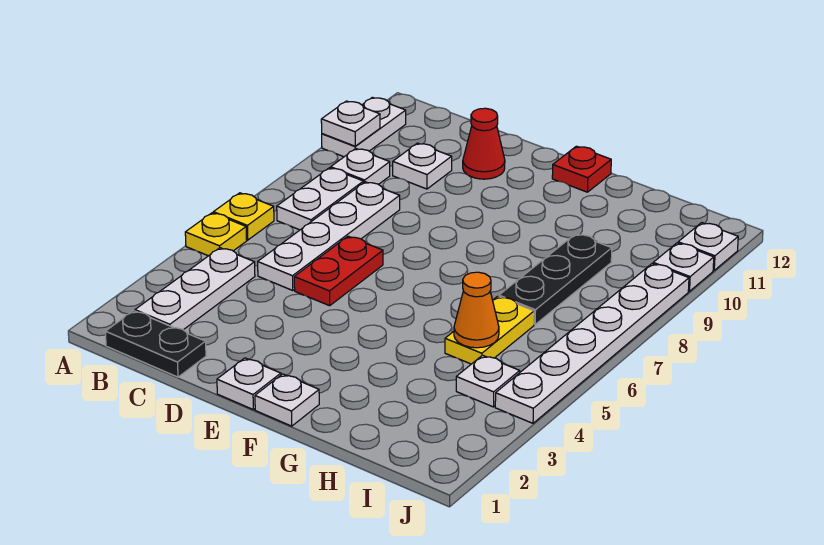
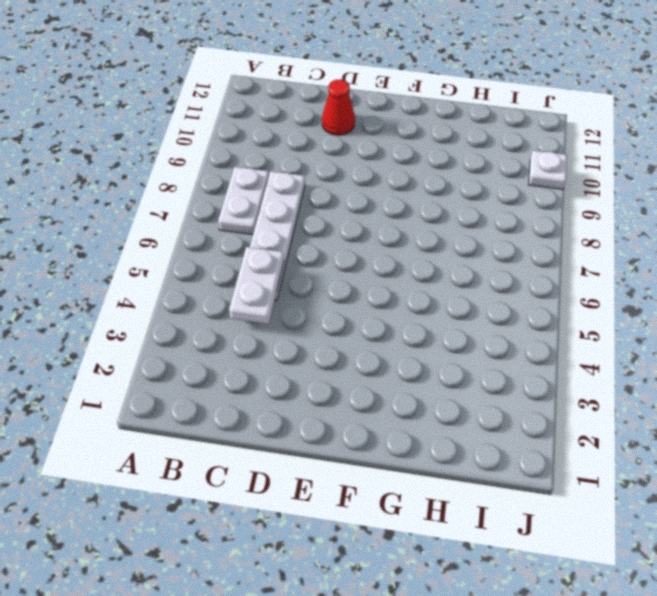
white plate C4:C5 level 2 -> white plate A10:A11 level 1
none -> yellow plate A5 level 1
none -> yellow plate A6 level 1
none -> black plate B1:C1 level 1

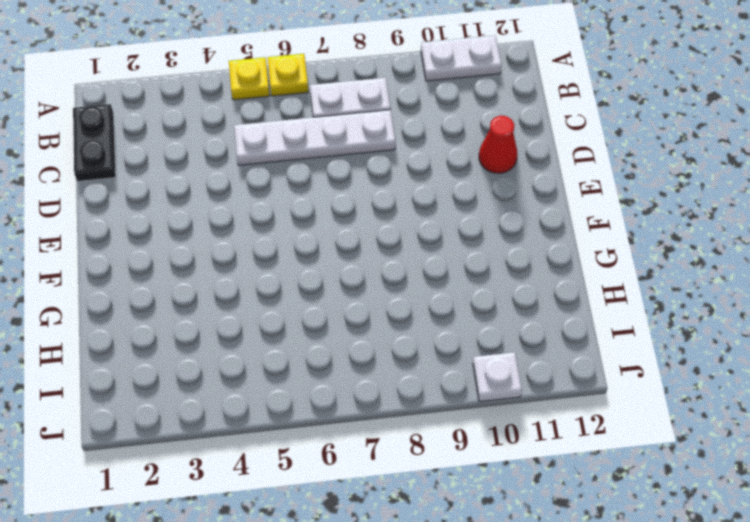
none -> white plate B2:B4 level 1
none -> white plate B9 level 1
none -> white plate C10 level 1

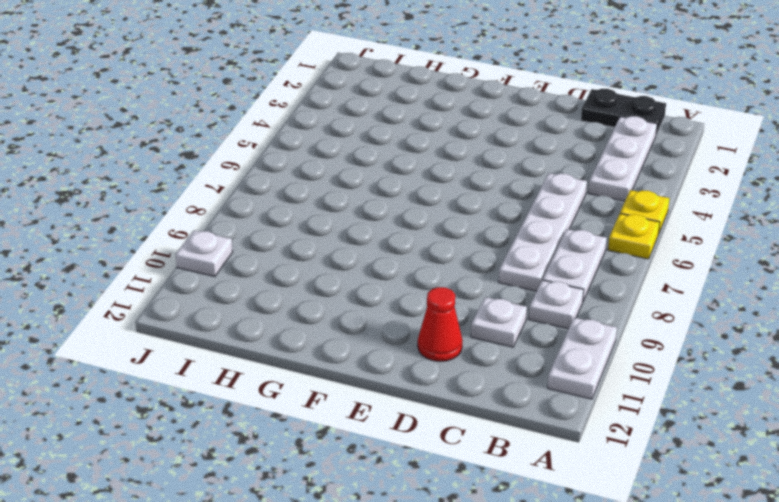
none -> red plate D5:D6 level 1
none -> white plate E1 level 1
none -> white plate F1 level 1

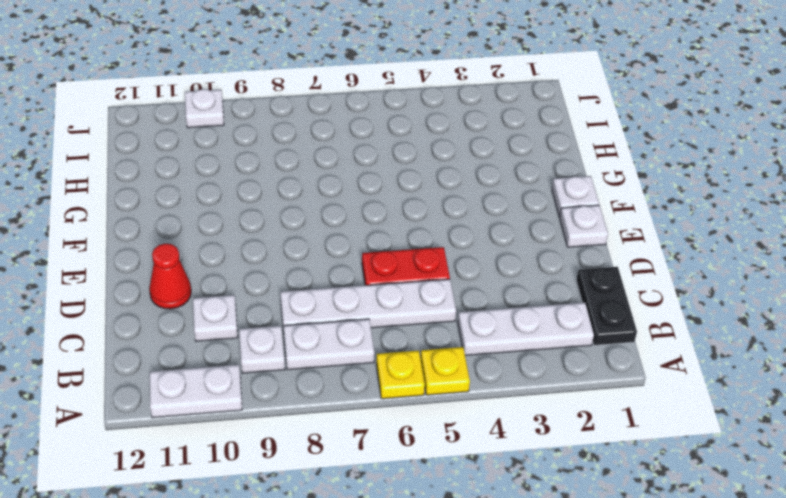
none -> red plate F12 level 1
none -> yellow plate H5:H6 level 1
none -> black plate H7:H9 level 1

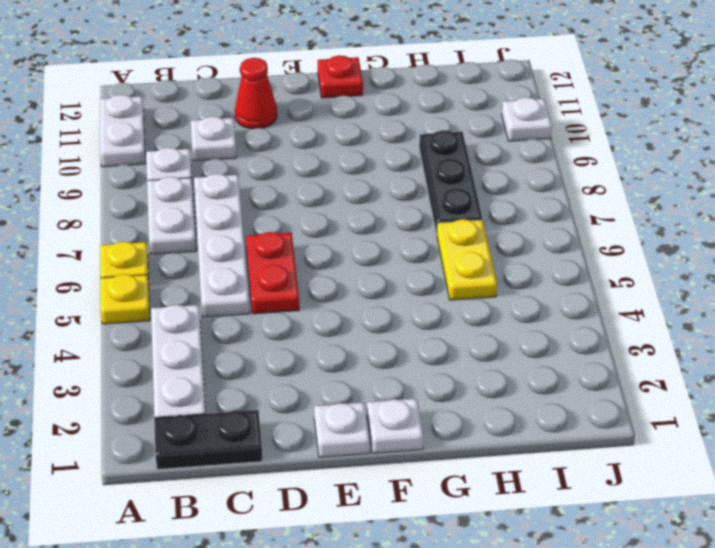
none -> white plate I4 level 1
none -> white plate J4:J9 level 1
none -> white plate J11 level 1

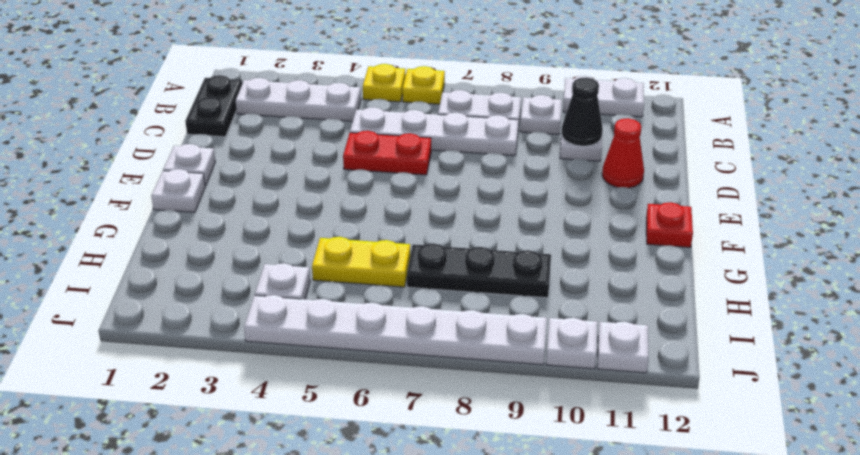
black cone C10 level 2 -> none
none -> white plate A10 level 2
none -> orange cone H5 level 2

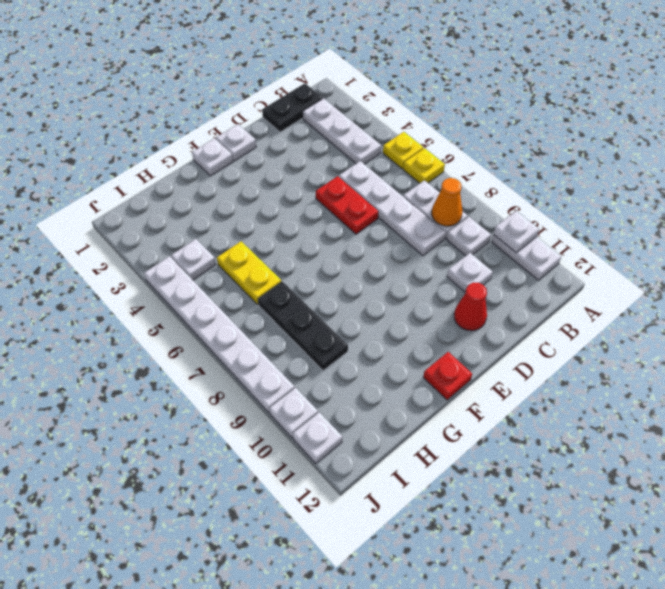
orange cone B8 level 2 -> orange cone H5 level 2

